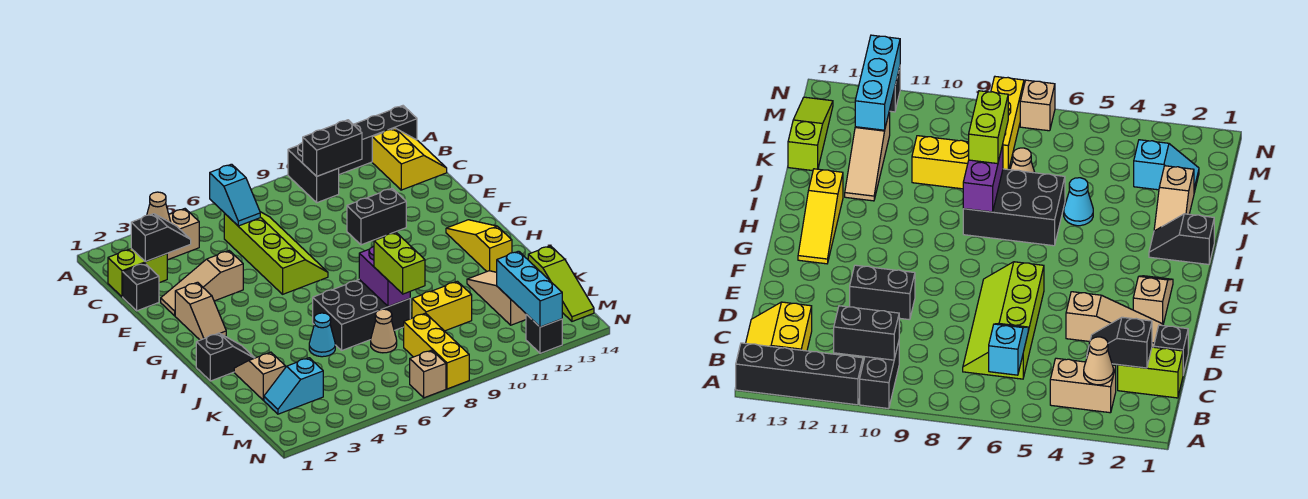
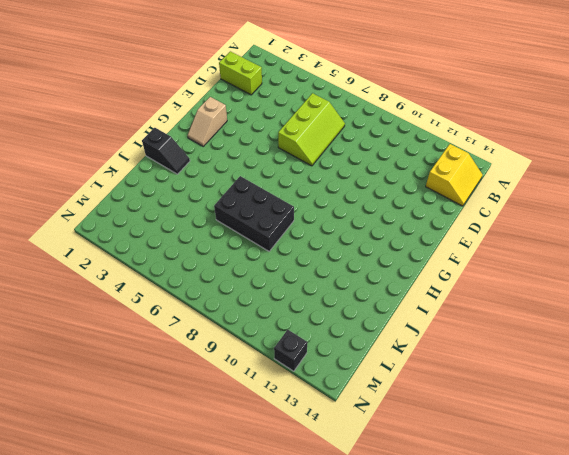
lime slope C6:E7 level 1 top 6 -> lime slope C6:F7 level 1 top 6
none -> black brick A10:B10 level 1
none -> black brick A11:A14 level 1
none -> tan brick B3:B4 level 1
none -> black brick D1 level 1

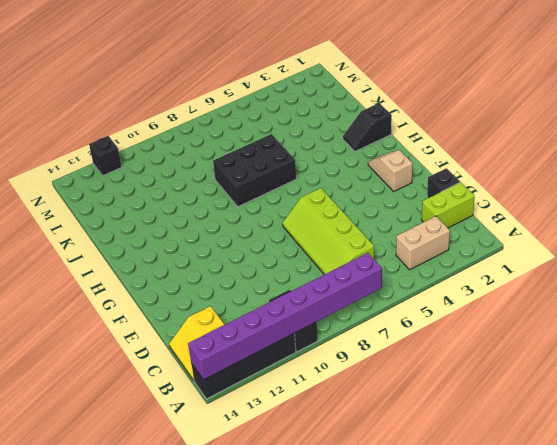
purple brick A7:A14 level 2 -> none
none -> tan slope E2:E4 level 1 top 4
none -> black brick E10:E11 level 1
none -> yellow slope G13:I13 level 1 top I
none -> tan slope J2:K2 level 1 top K

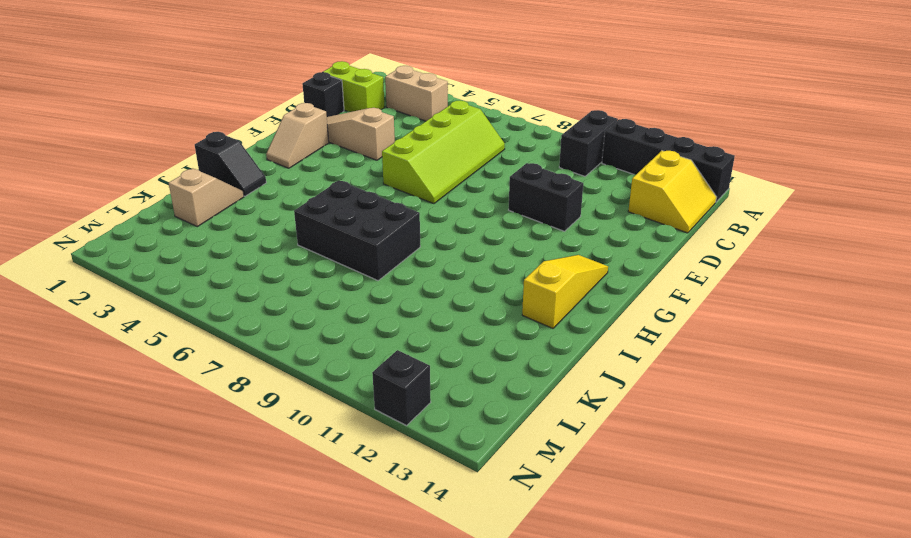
none -> cyan cone J5 level 1
none -> tan slope J12:L12 level 1 top L
none -> tan cone K7 level 1
none -> yellow brick K9:K10 level 1

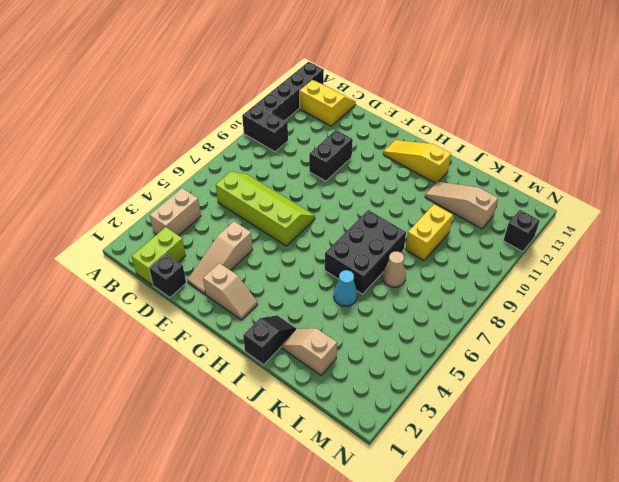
none -> lime slope K14:M14 level 1 top K
none -> cyan slope L2:L3 level 1 top 3
none -> yellow brick L8:N8 level 1
none -> tan brick N7 level 1

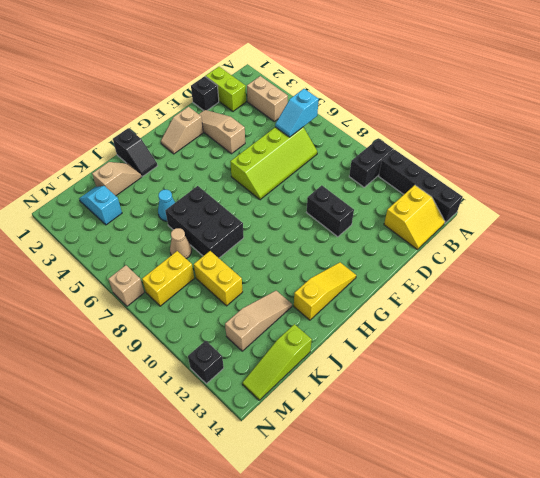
yellow brick L8:M8 level 1 -> yellow brick L8:N8 level 1
none -> tan cone B3 level 2
none -> black brick B10:B11 level 2
none -> black slope C2:C3 level 2 top 2
none -> purple brick I8:J8 level 2

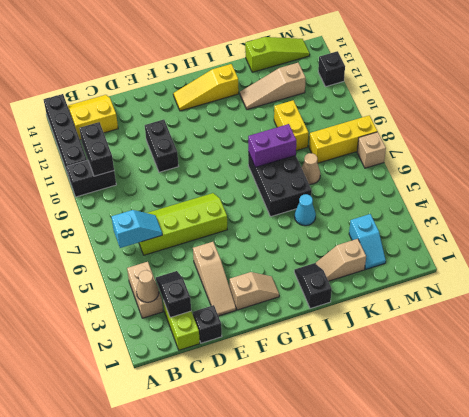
none -> cyan brick L12:N12 level 2
none -> lime brick J8:K8 level 3

